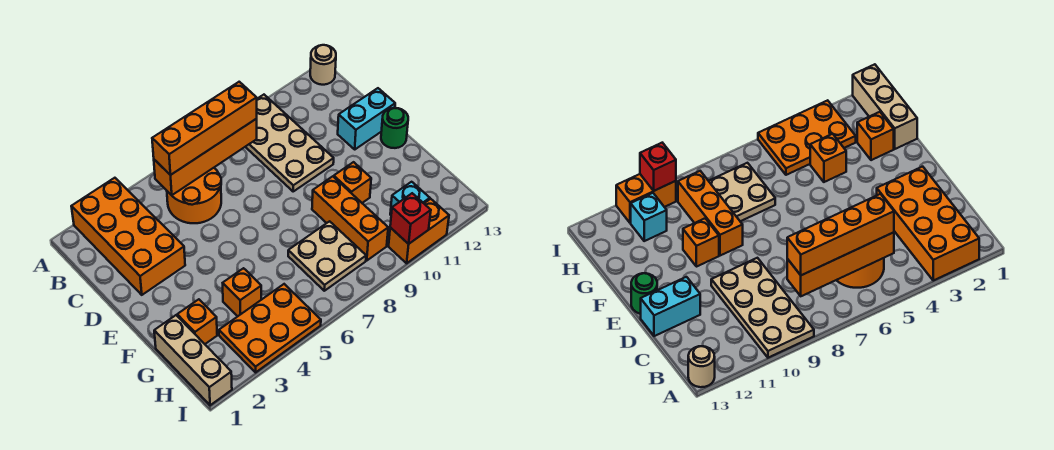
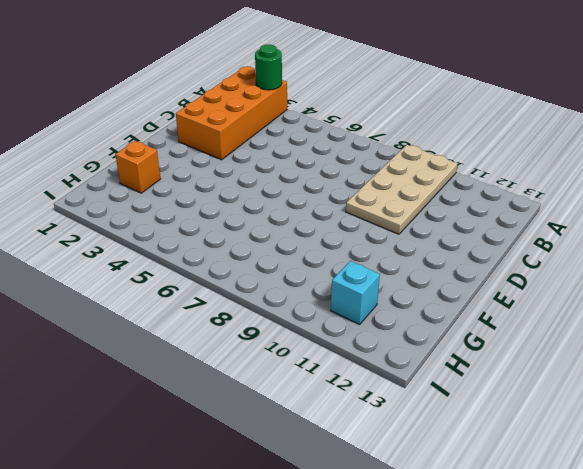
green round brick A3 level 2 -> green round brick E13 level 1
none -> tan round brick A13 level 1
none -> orange round brick B5:C6 level 1
none -> cyan brick D12:D13 level 1

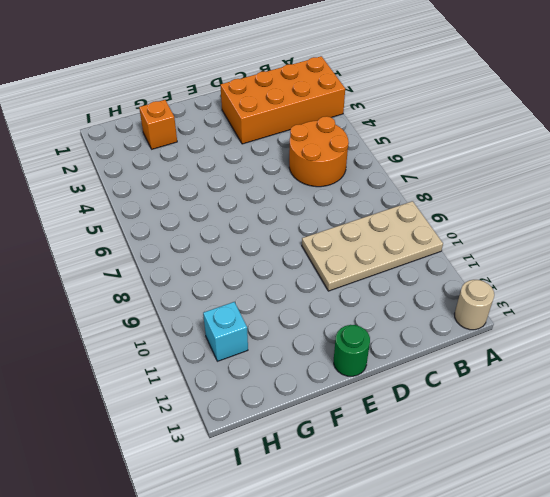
none -> cyan brick D12:D13 level 1
none -> orange brick F9:H9 level 1
none -> orange brick F10 level 1

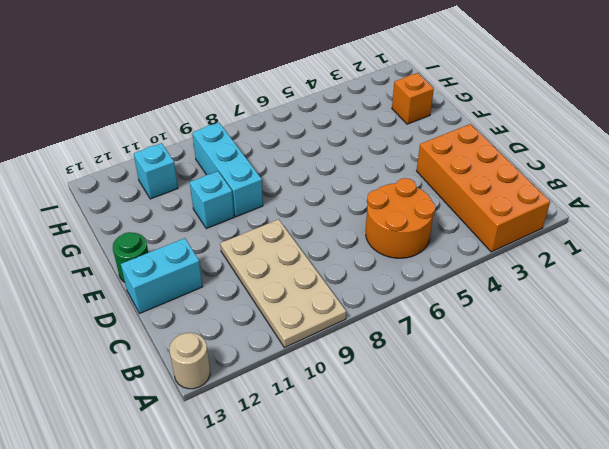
cyan brick F9:H9 level 1 -> orange brick F9:H9 level 1
cyan brick F10 level 1 -> orange brick F10 level 1
none -> tan brick G1:I1 level 1
none -> orange brick G4 level 1
none -> tan plate G7:H8 level 1

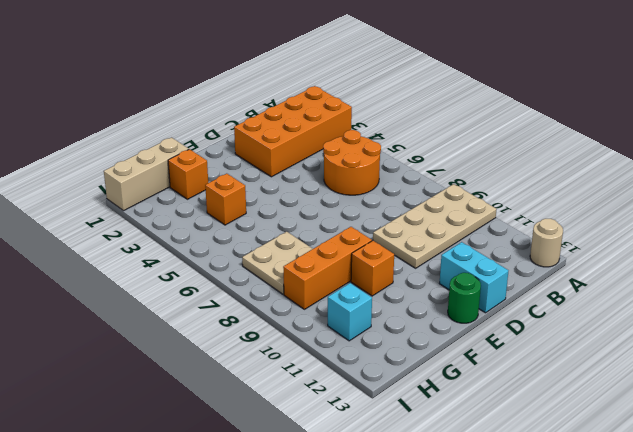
none -> orange plate H3:I5 level 1
none -> orange brick I10:I11 level 1
none -> orange brick B5:B8 level 2

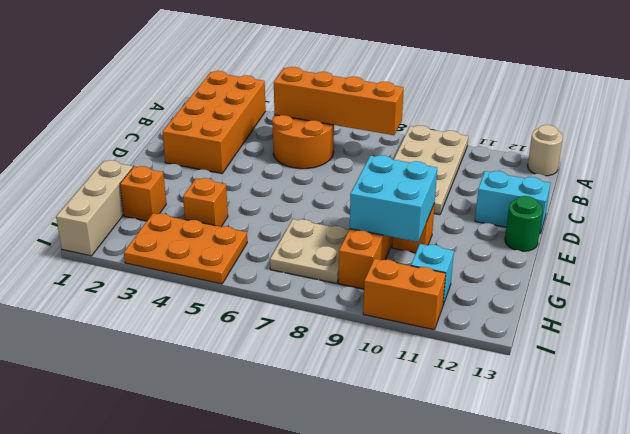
cyan brick F9:G10 level 2 -> none
none -> red brick I10 level 2
none -> orange brick B5:B8 level 3

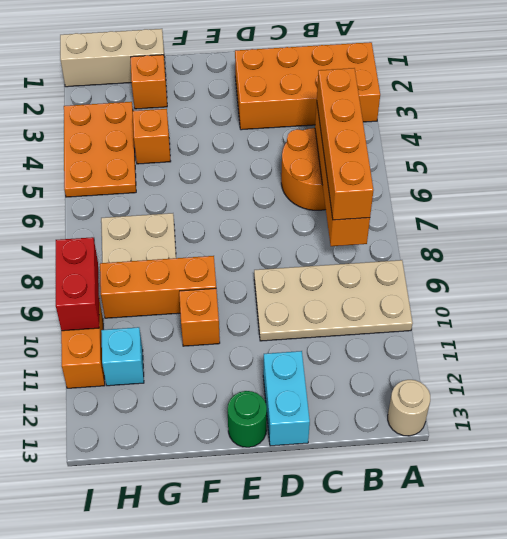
red brick I9:I10 level 2 -> red brick I10 level 2

